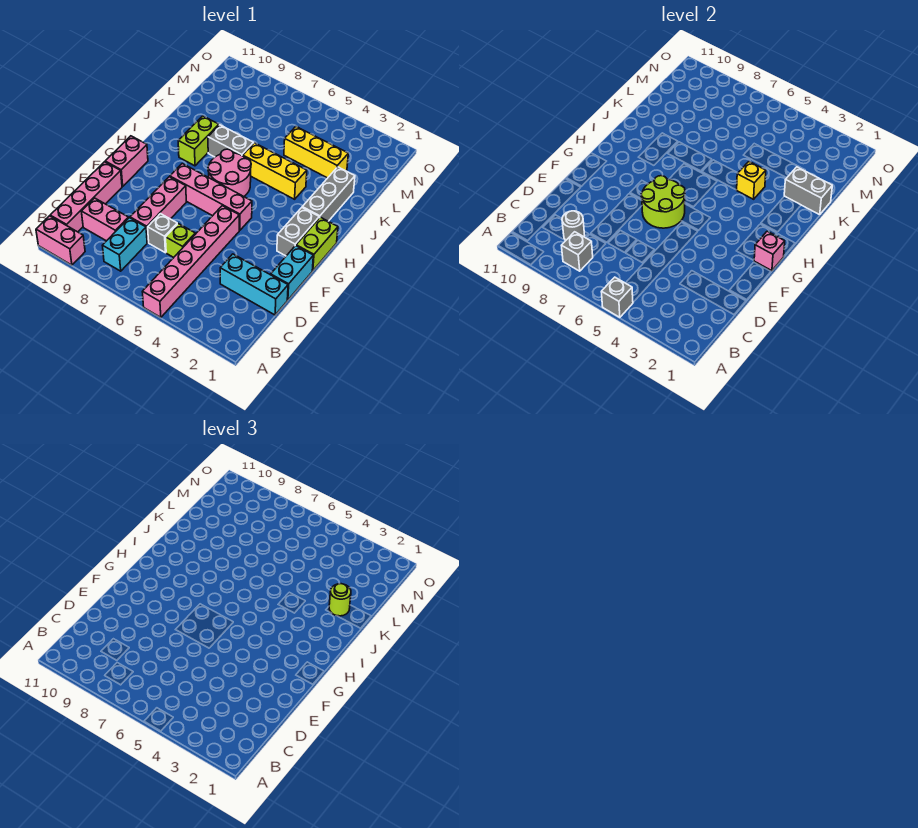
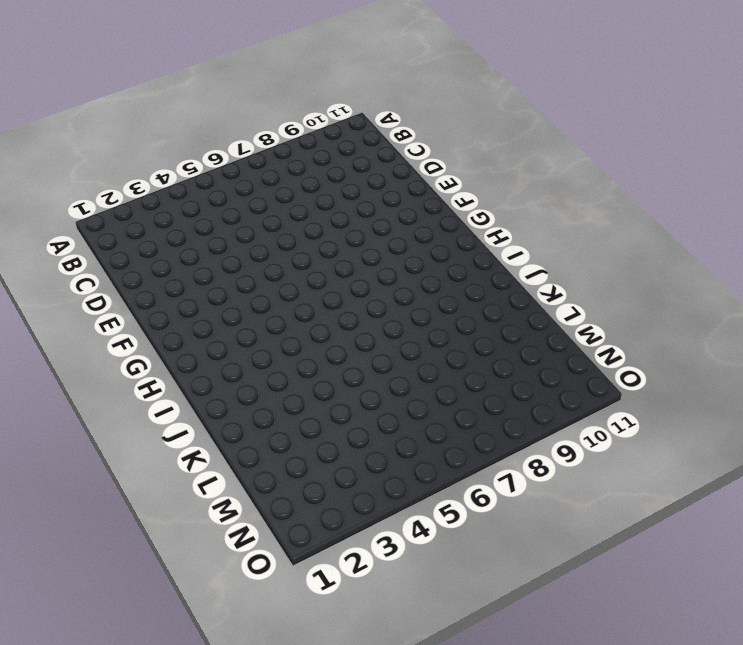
none -> pink brick A5:F5 level 1
none -> pink brick A10:A11 level 1
none -> cyan brick B8:C8 level 1

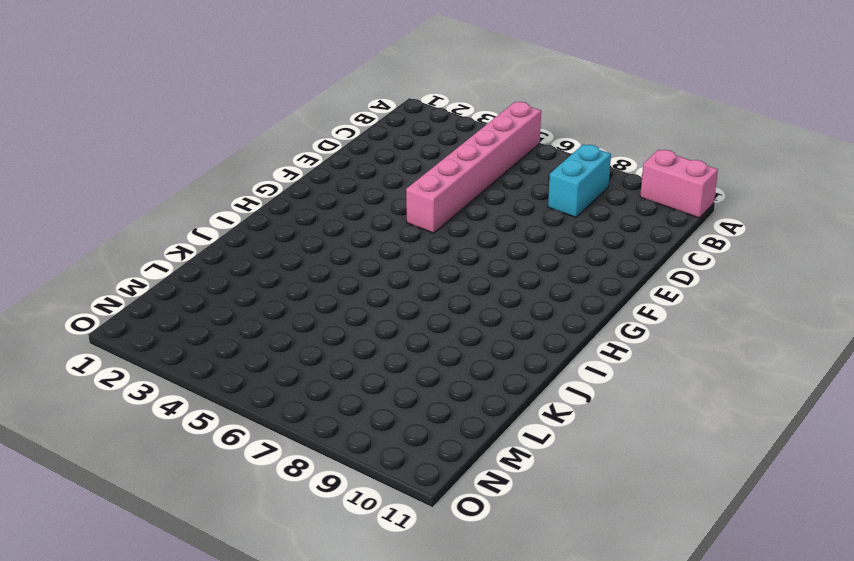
none -> pink brick B11:E11 level 1
none -> pink brick C9:C10 level 1
none -> cyan brick D1:D3 level 1

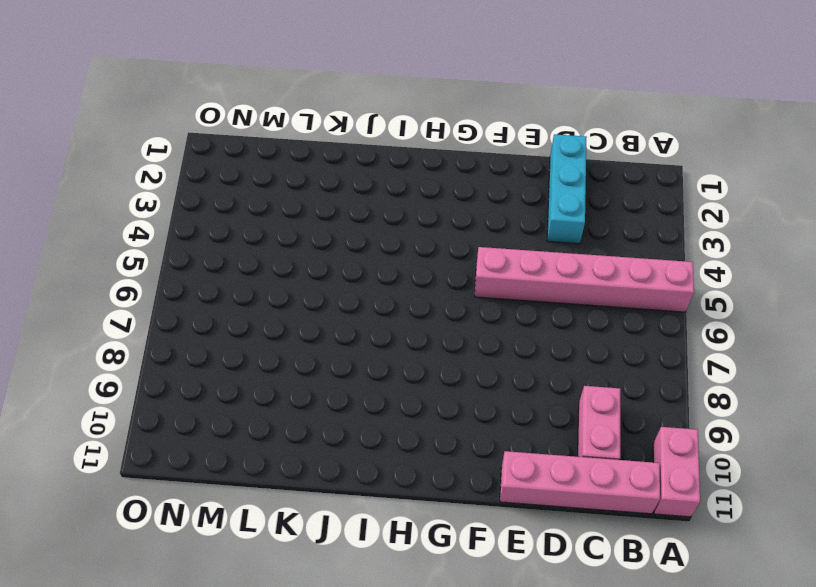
none -> cyan brick B8:C8 level 1
none -> lime brick D6 level 1
none -> grey brick D7 level 1

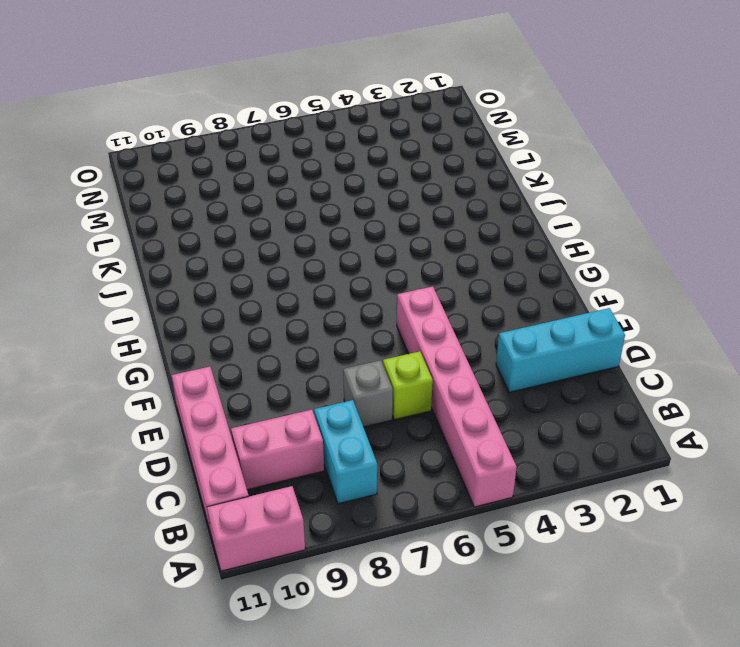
none -> pink brick D8:F8 level 1
none -> cyan brick E1:F1 level 1
none -> pink brick F11:G11 level 1

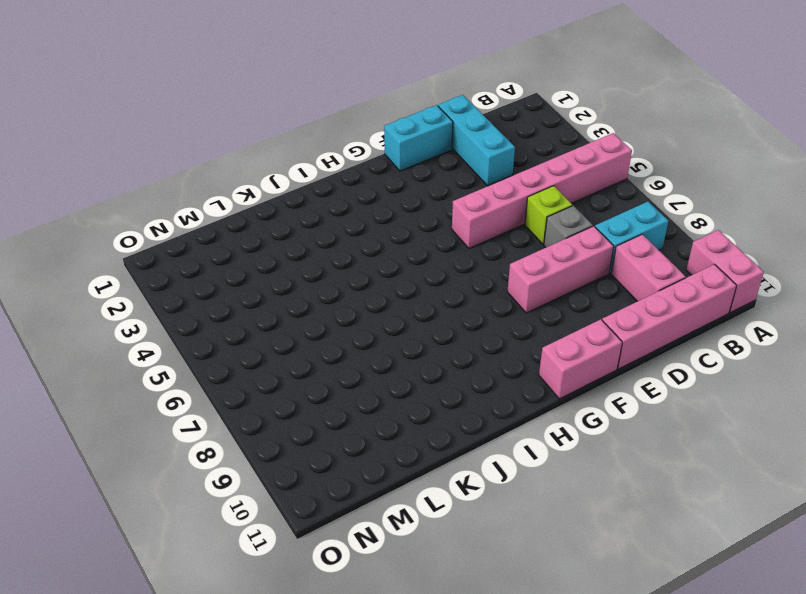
none -> lime brick G1:H1 level 1
none -> grey brick G2:H2 level 1
none -> pink brick G5:G8 level 1

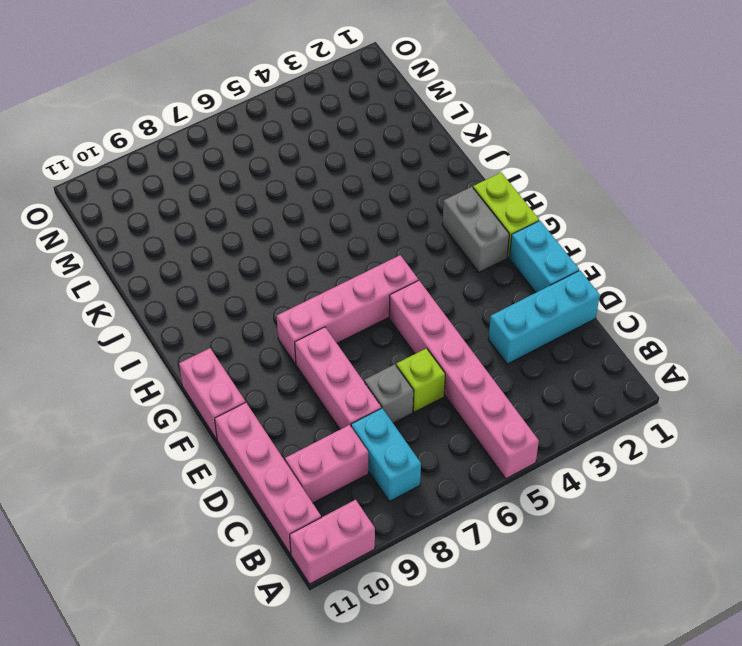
none -> pink round brick H6:I7 level 1
none -> grey brick I2:K2 level 1
none -> lime brick I9:J9 level 1

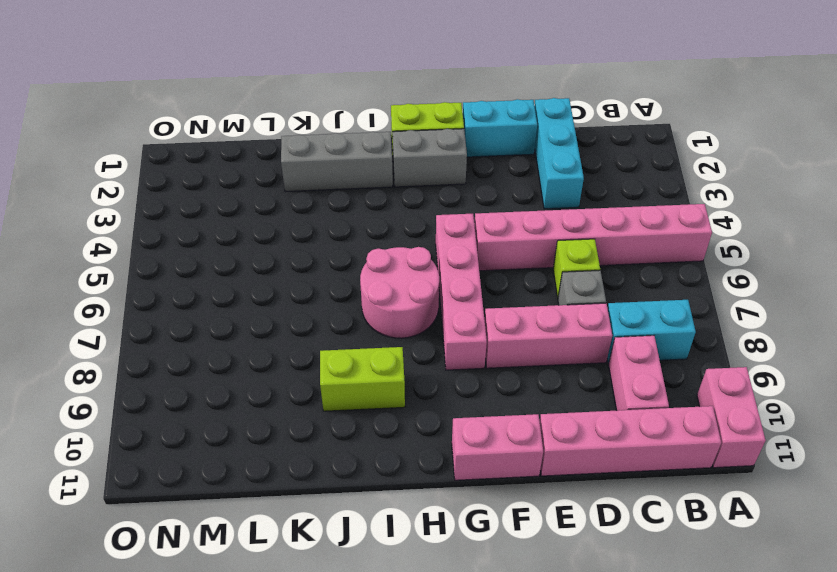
none -> yellow brick J4:J6 level 1
none -> grey brick J7:J8 level 1
none -> yellow brick L3:L5 level 1

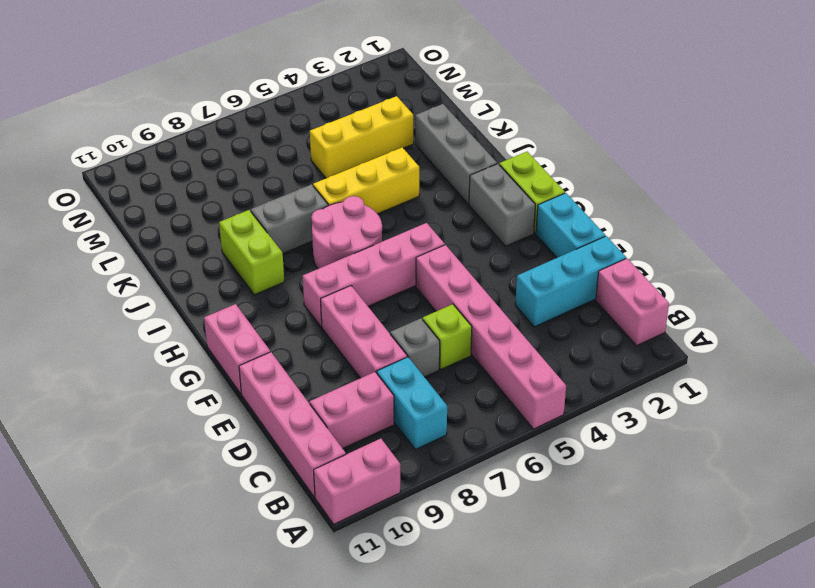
pink brick B1:C1 level 1 -> none
none -> grey brick A5 level 2
none -> grey brick B8 level 2
none -> grey round brick C9 level 2

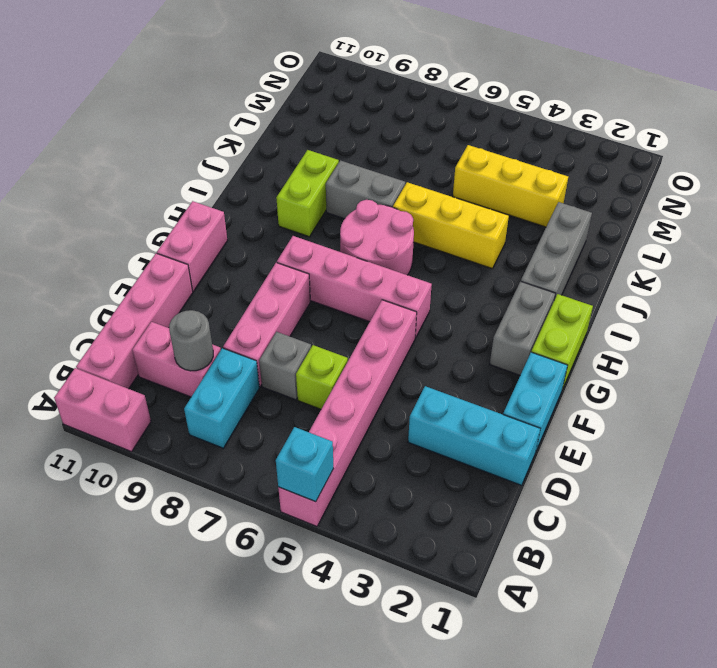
cyan brick A5 level 2 -> grey brick A5 level 2
none -> grey brick B8 level 2
none -> lime round brick F6:G7 level 2
none -> pink brick G1 level 2

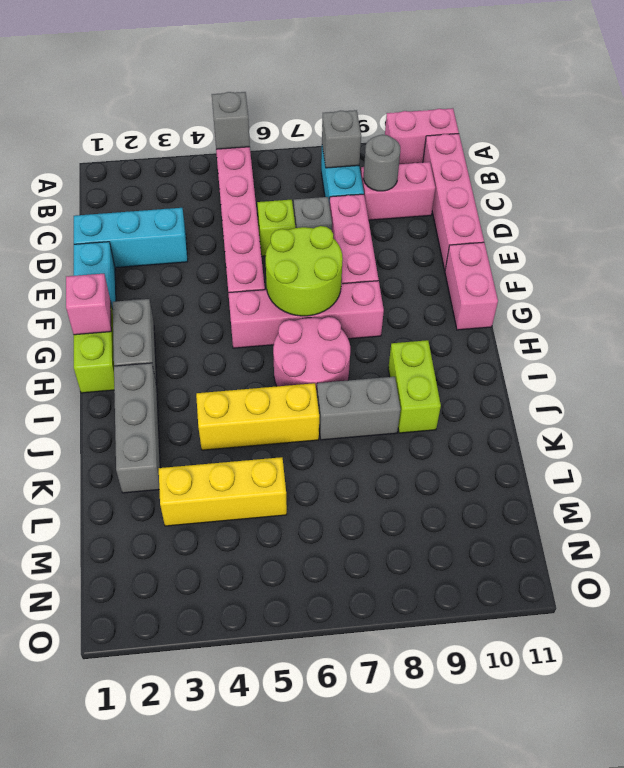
none -> yellow brick J4 level 2
none -> grey brick K1:K2 level 2
none -> lime round brick K2 level 3

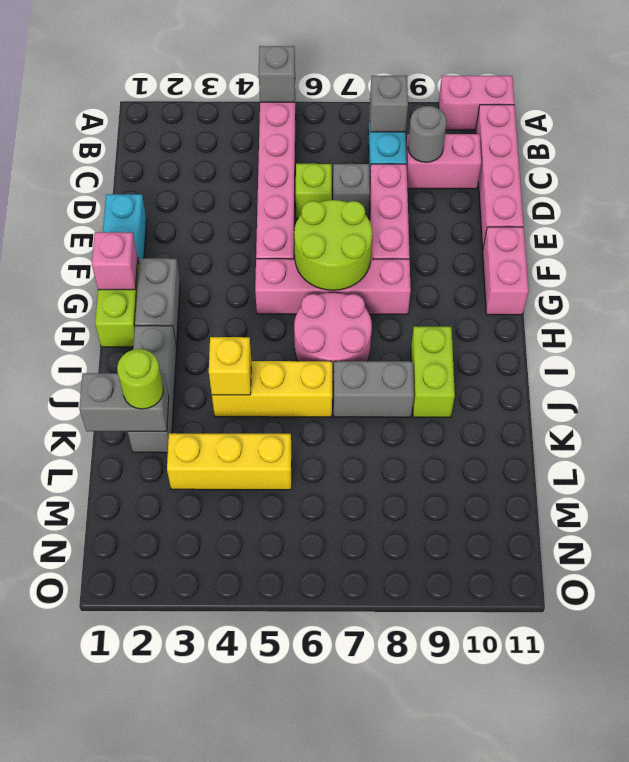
none -> cyan brick D1:D3 level 1

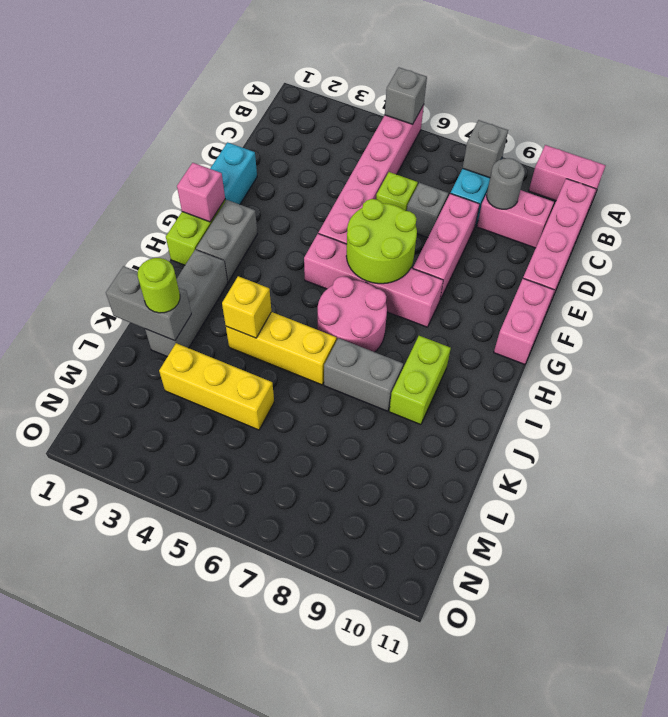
none -> cyan brick D1:D3 level 1

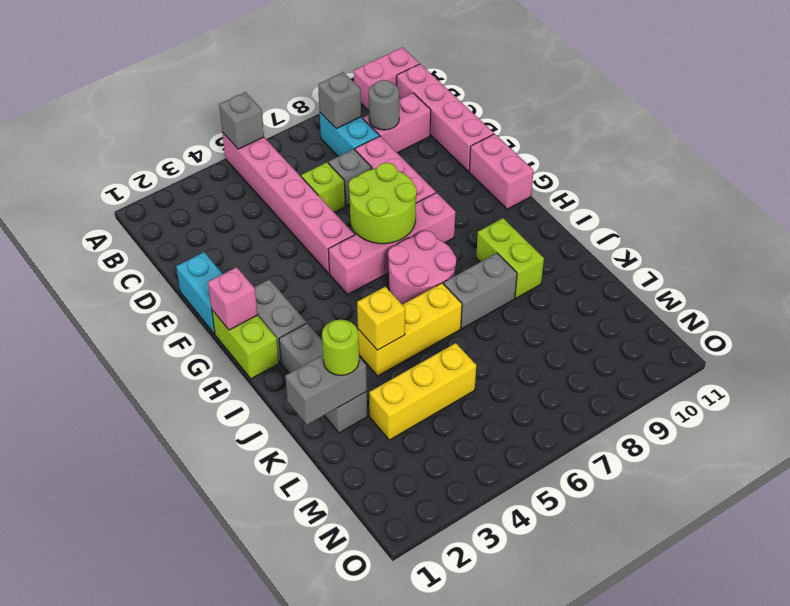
none -> cyan brick D1:D3 level 1

